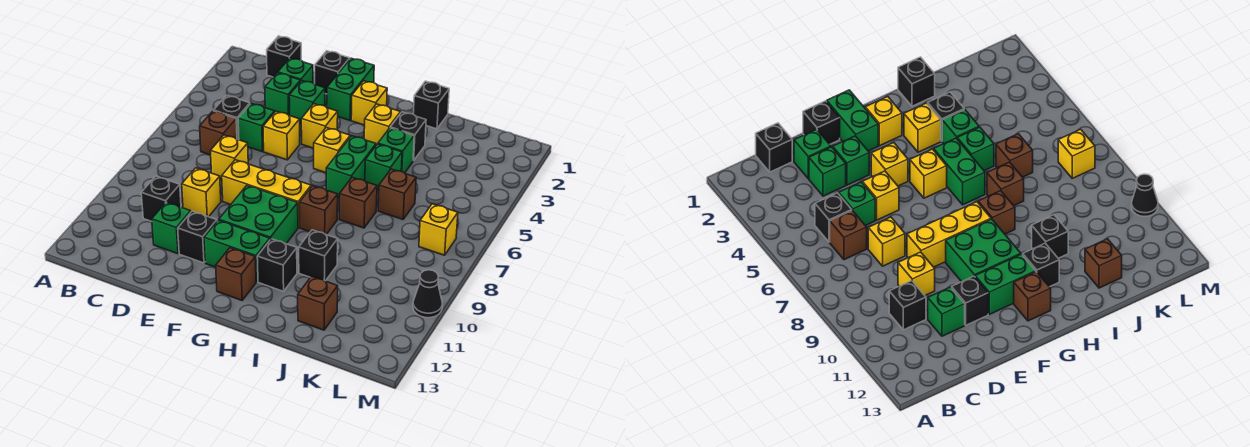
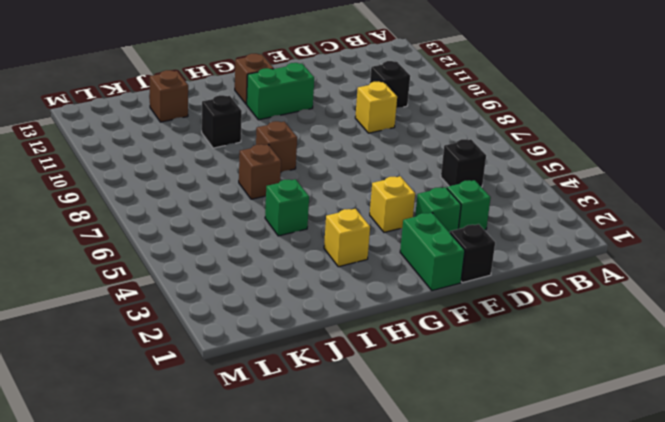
none -> black brick C1 level 1
none -> brown brick C6 level 1
none -> green brick D2 level 1
none -> green brick D5 level 1

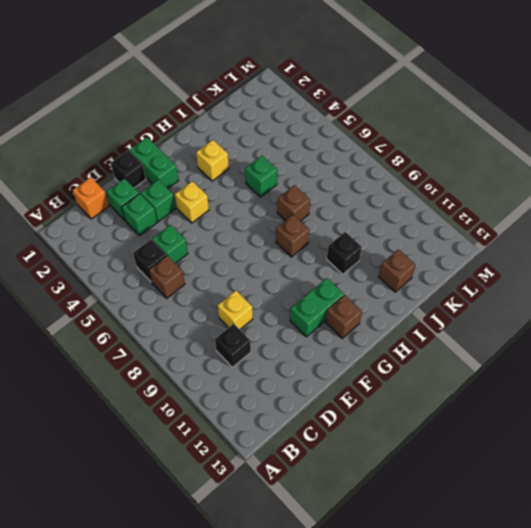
orange brick C1 level 1 -> black brick C1 level 1
none -> yellow brick D7 level 1
none -> green brick D11 level 1
none -> yellow brick E5 level 1
none -> yellow brick E8:G8 level 1

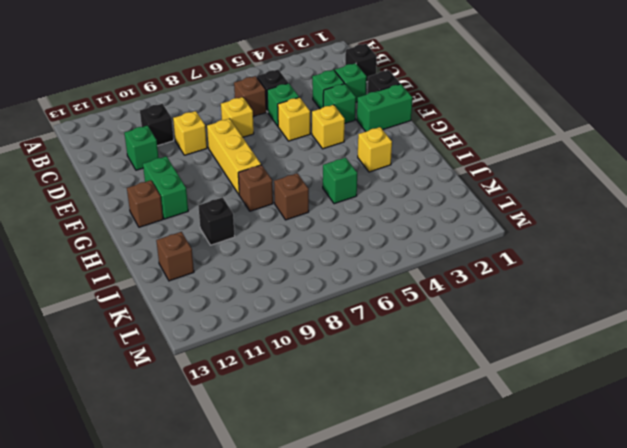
none -> black brick E11 level 1
none -> green brick F9:G10 level 1
none -> yellow brick G2 level 1
none -> yellow brick G5 level 1

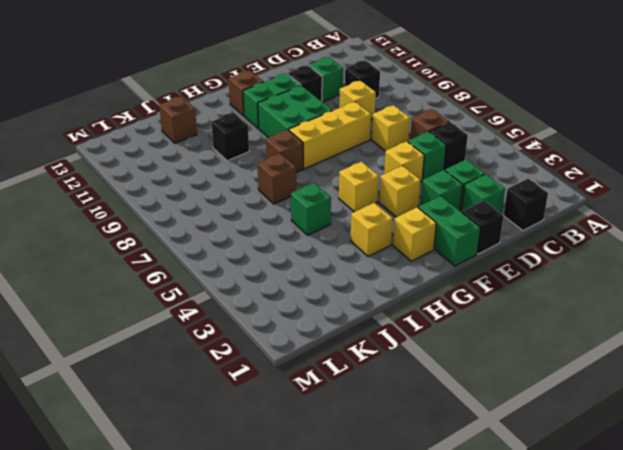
none -> green brick H5:H6 level 1
none -> black brick H11 level 1
none -> black brick I1 level 1
none -> black brick I3 level 1

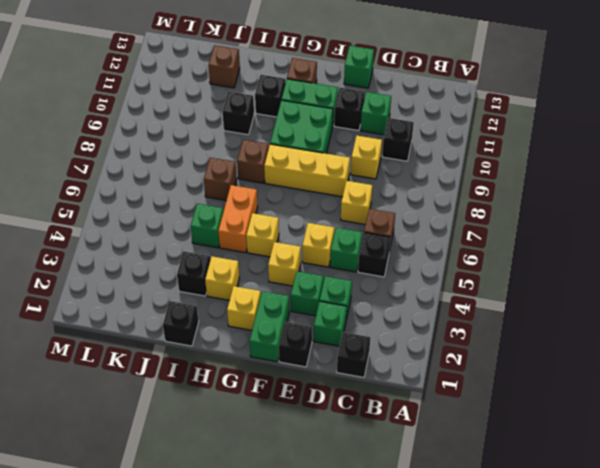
green brick E13 level 1 -> green brick I4 level 1
orange brick H5:H6 level 1 -> green brick H5:H6 level 1
none -> brown brick J6 level 1
none -> yellow brick L7 level 1
none -> black cone M10 level 1

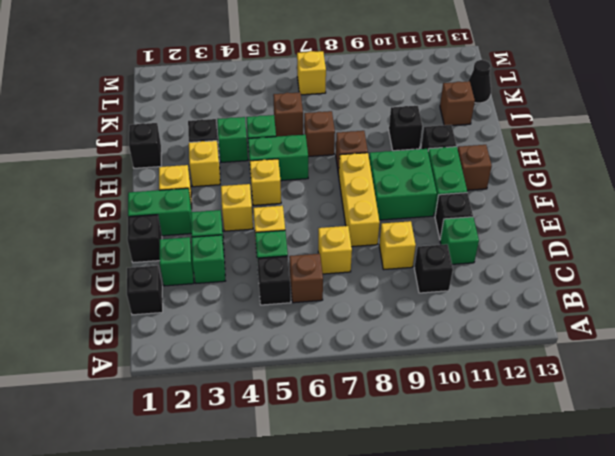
black cone K13 level 1 -> black cone M10 level 1

